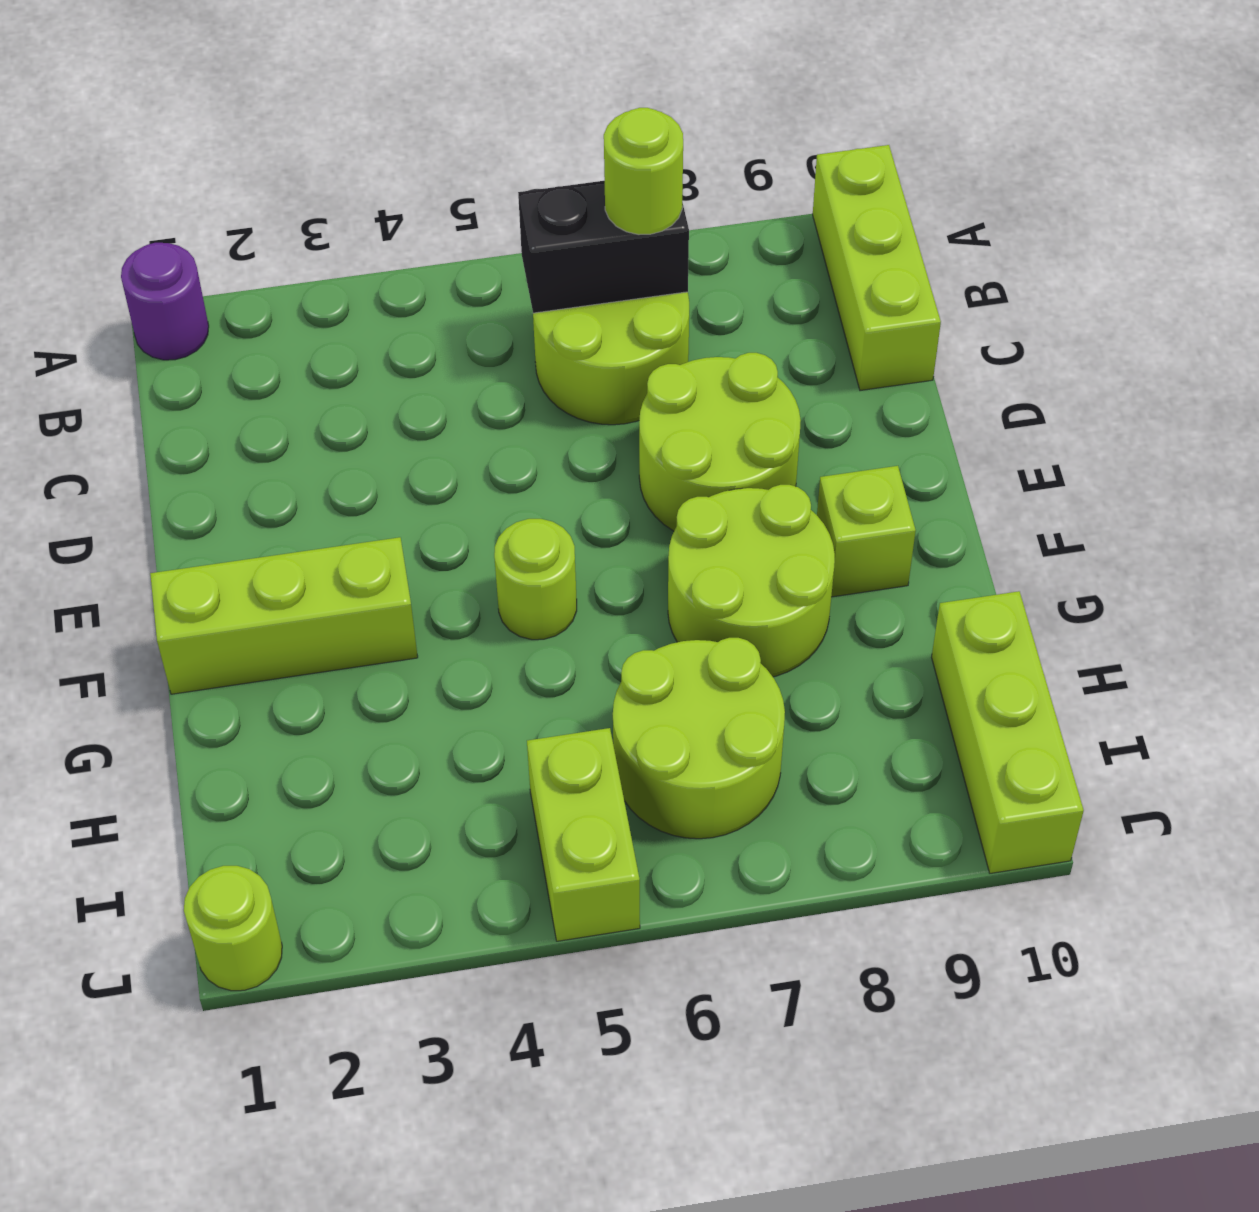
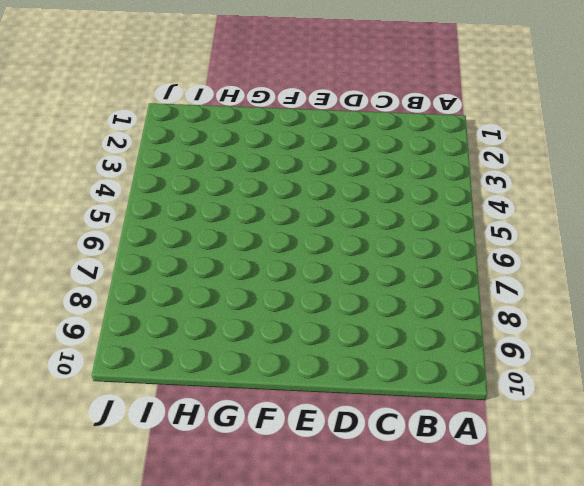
none -> purple round brick A1 level 1
none -> lime brick A10:C10 level 1
none -> lime round brick B6:C7 level 1

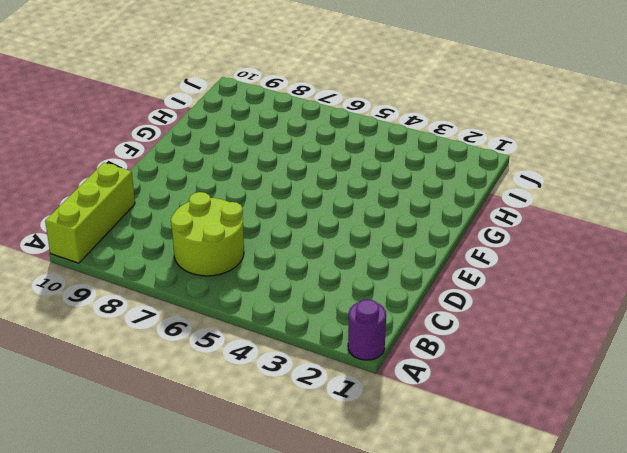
none -> lime round brick D7:E8 level 1
none -> lime brick F1:F3 level 1
none -> lime round brick F5 level 1

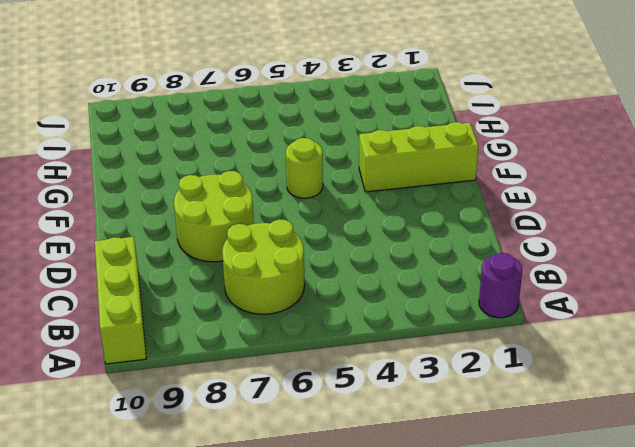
none -> lime round brick F7:G8 level 1
none -> lime brick F9 level 1
none -> lime round brick H6:I7 level 1

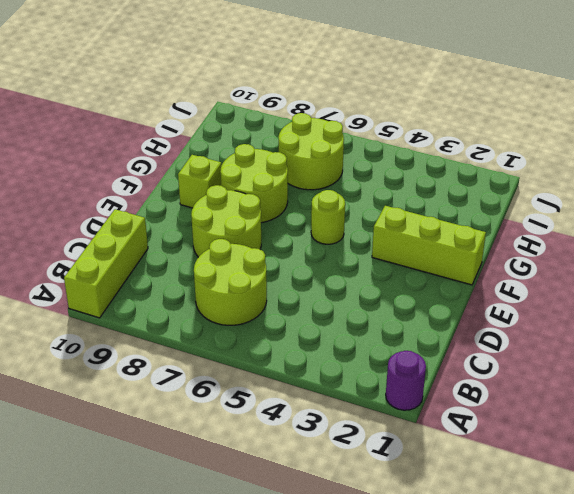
none -> lime brick H10:J10 level 1
none -> lime brick I5:J5 level 1
none -> lime round brick J1 level 1

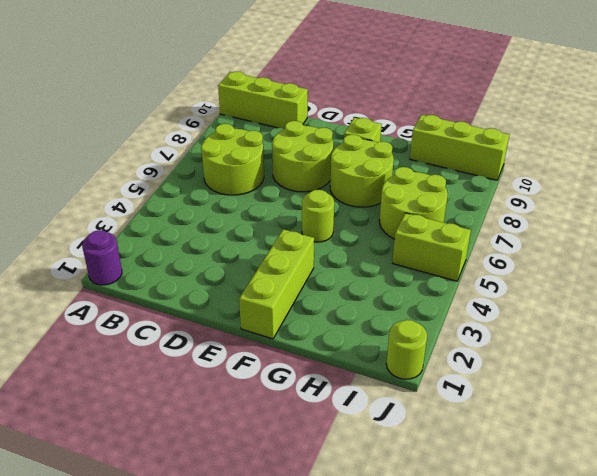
none -> black brick B6:B7 level 2
none -> lime round brick B7 level 3

